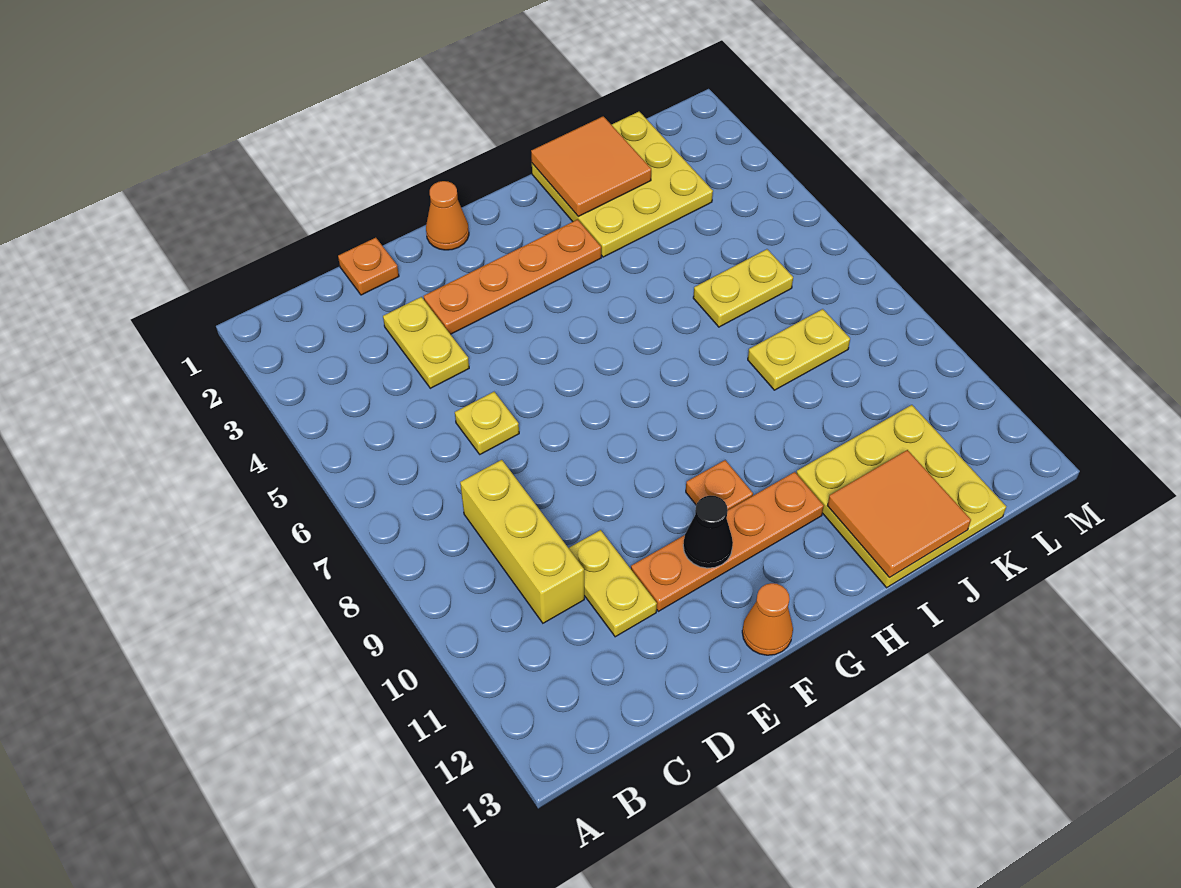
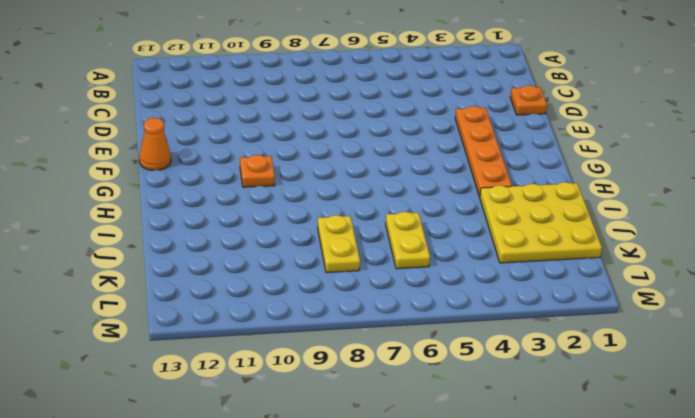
none -> yellow brick C8:C10 level 1
none -> yellow plate D3:D4 level 1
none -> yellow plate D6 level 1

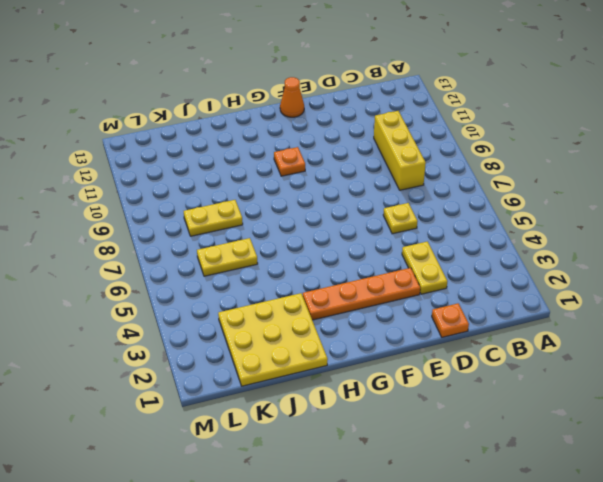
none -> yellow plate D10:D11 level 1
none -> orange plate E11:H11 level 1
none -> orange cone F1 level 1

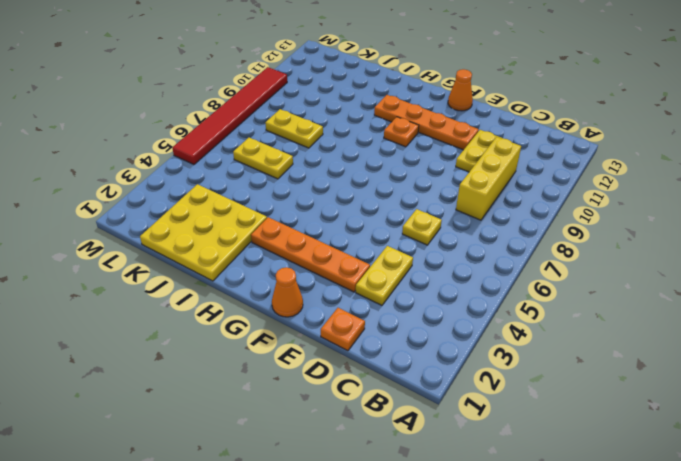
red tile M5:M10 level 1 -> none
none -> yellow plate I11:K13 level 1
none -> black cone F11 level 2
none -> orange tile I1:J2 level 2

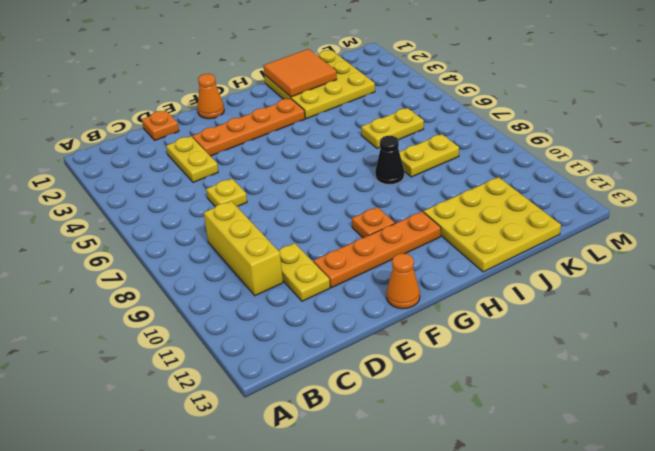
black cone I8 level 1 -> black cone F11 level 2
none -> orange tile I12:J13 level 2

